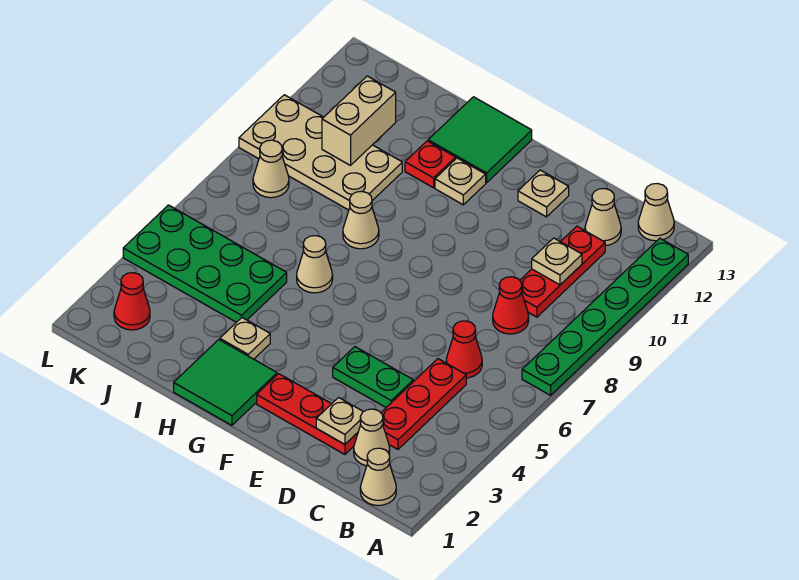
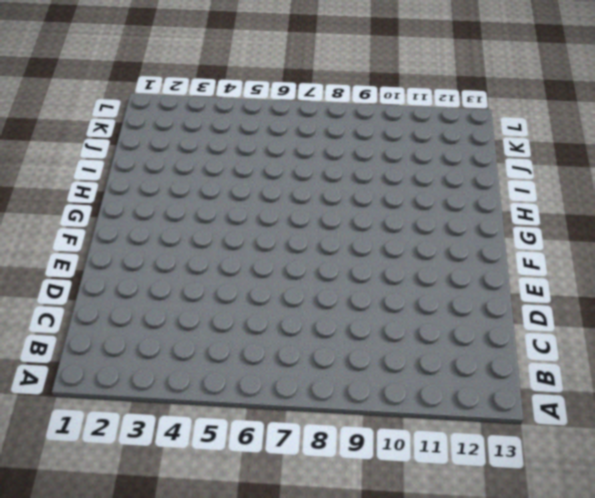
none -> green plate A7:A12 level 1
none -> tan cone B1 level 1
none -> tan cone B13 level 1

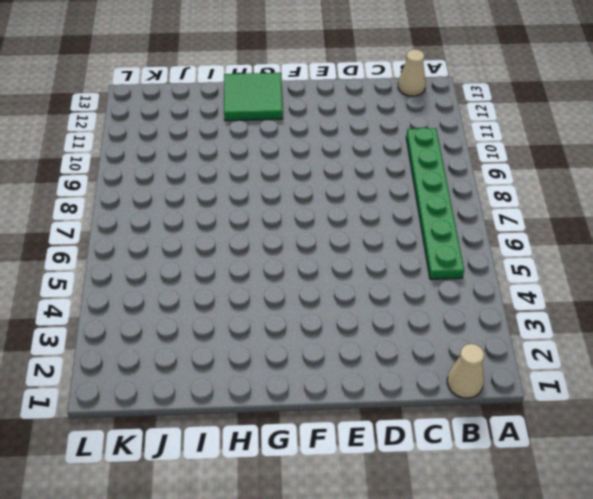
green plate B5:B10 level 1 -> green plate A7:A12 level 1
none -> tan cone C2 level 1
none -> red plate C3:C5 level 1
none -> red cone C6 level 1

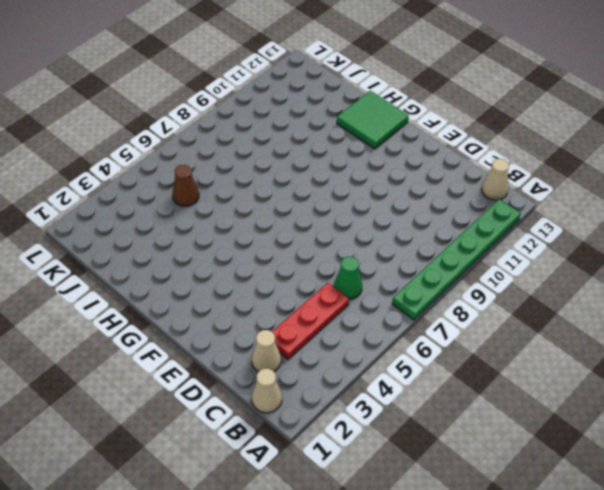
green cone C6 level 1 -> red cone C6 level 1
brown cone J5 level 1 -> green plate I4:L5 level 1
none -> red cone C8 level 1
none -> red plate C9:C11 level 1
none -> tan cone C12 level 1

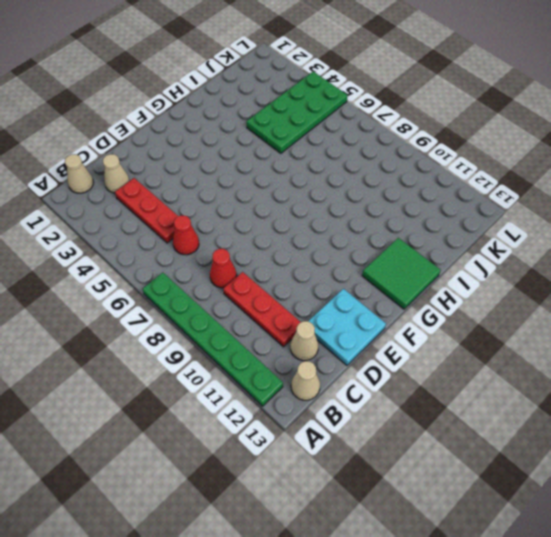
cyan plate D12:E13 level 1 -> tan plate E12 level 1
none -> red plate D2:F2 level 1
none -> green plate D4:E4 level 1
none -> green tile G1:H2 level 1

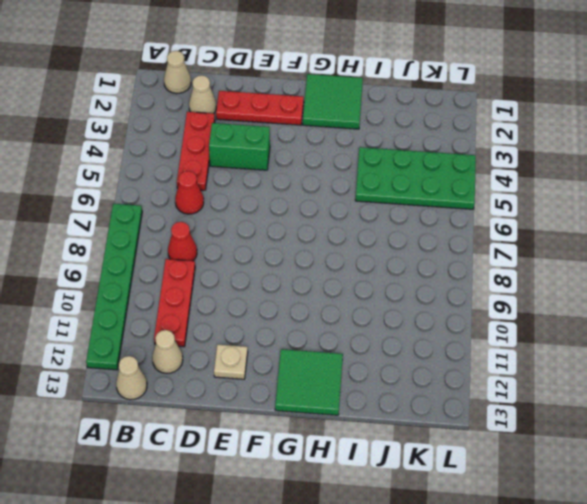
green brick D4:E4 level 1 -> green plate D4:E4 level 1
none -> tan plate G11 level 1
none -> tan plate H3 level 1
none -> tan cone H6 level 1

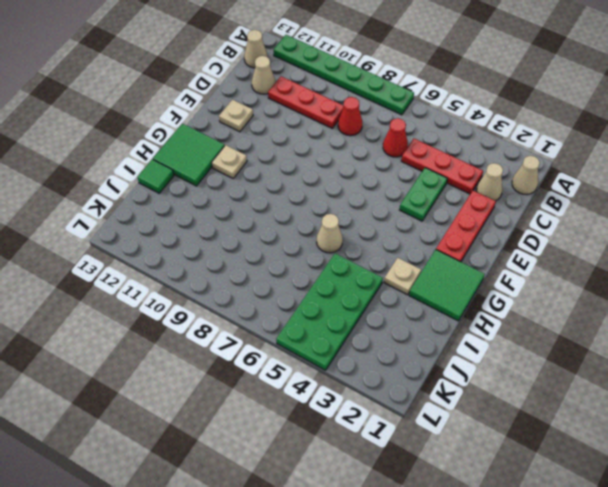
green tile I13 level 1 -> none
none -> tan cone H8 level 1
none -> red plate H11 level 1
none -> tan plate I9:L10 level 1

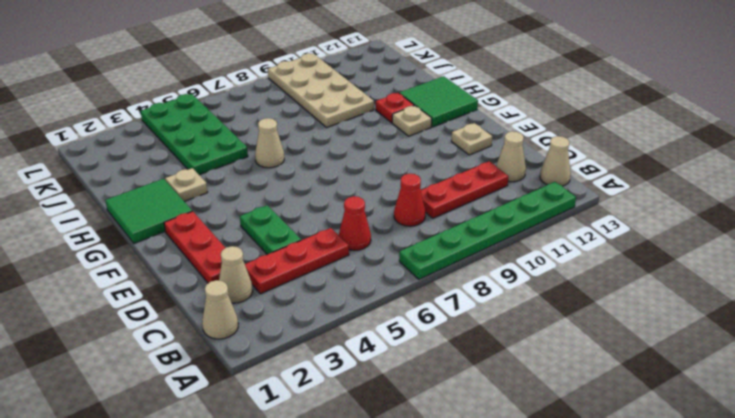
none -> tan cone H8 level 1
none -> red cone K2 level 1
none -> tan cone K8 level 1

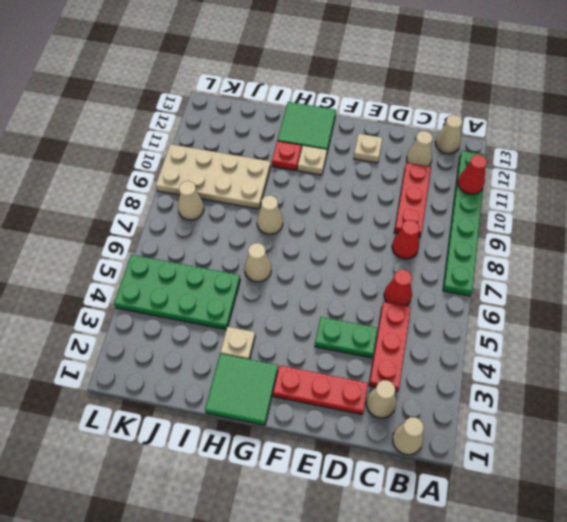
red cone A11 level 2 -> red cone K2 level 1
none -> tan plate C10 level 2
none -> tan plate D2 level 2
none -> tan brick J10:J11 level 2

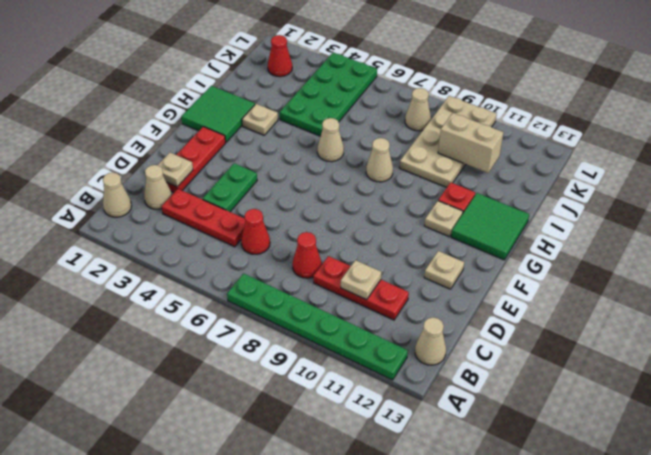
none -> tan cone C12 level 1

